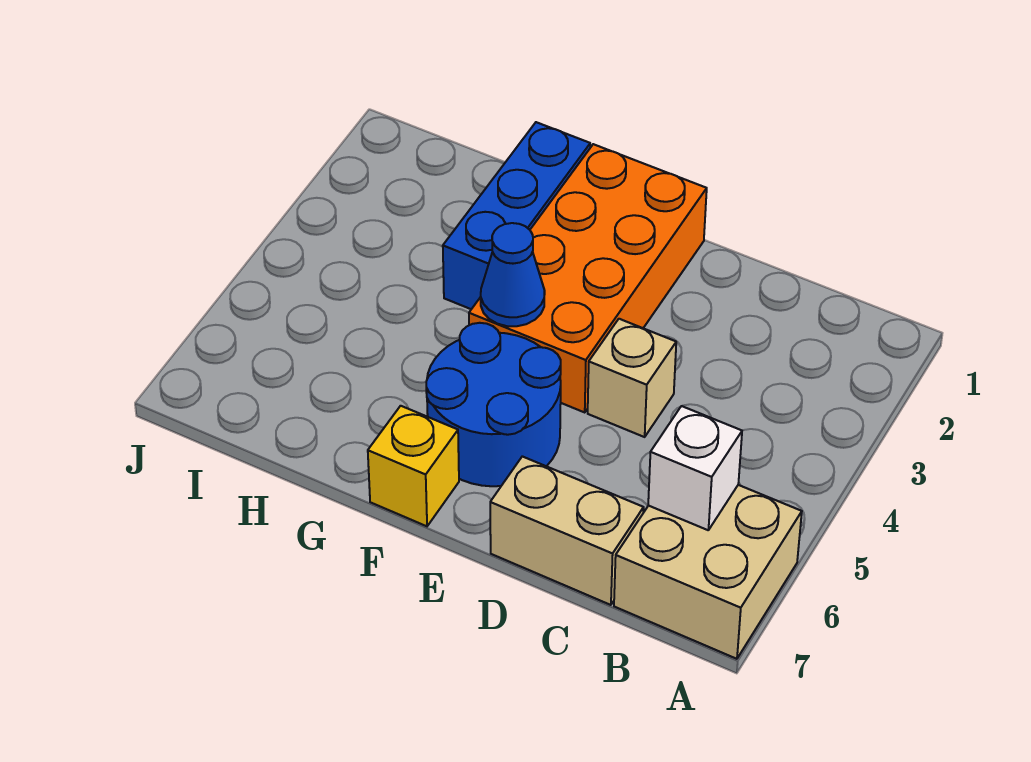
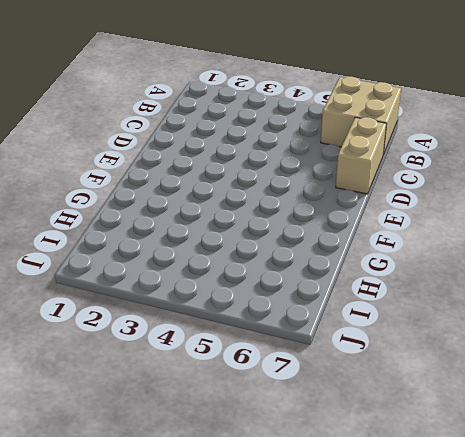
none -> tan brick D4 level 1
none -> orange brick E1:F4 level 1

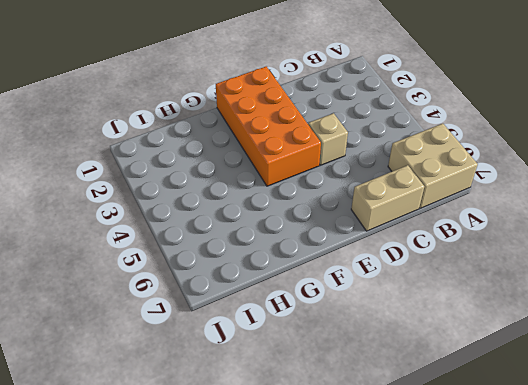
none -> blue round brick E5:F6 level 1
none -> yellow brick F7 level 1

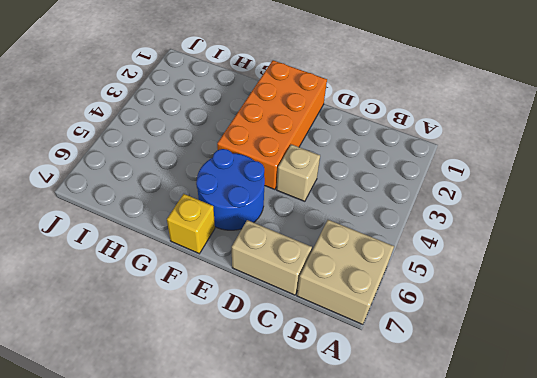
none -> blue brick G1:G3 level 1
none -> white brick B6 level 2

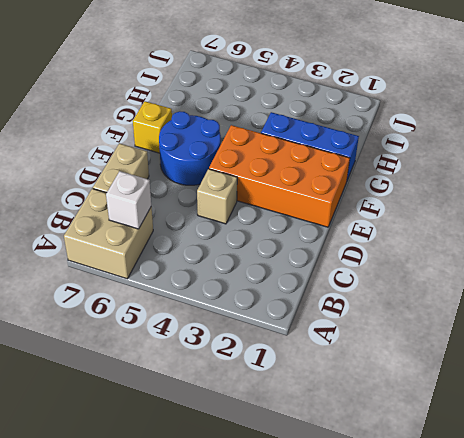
none -> blue cone F4 level 2

